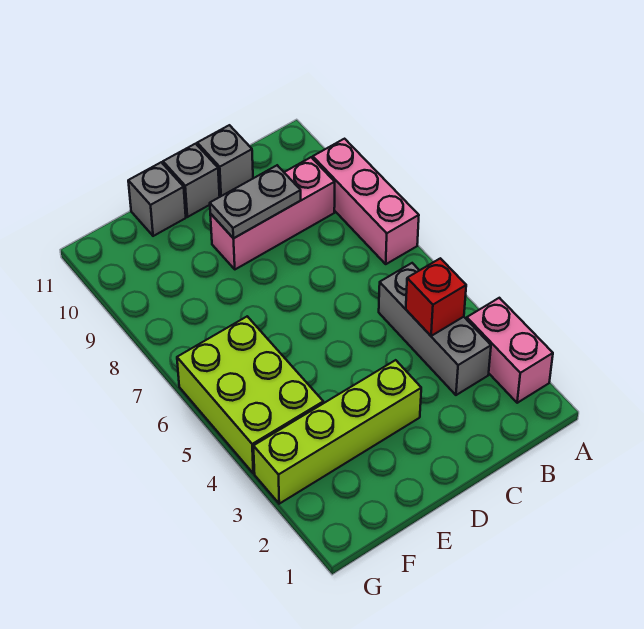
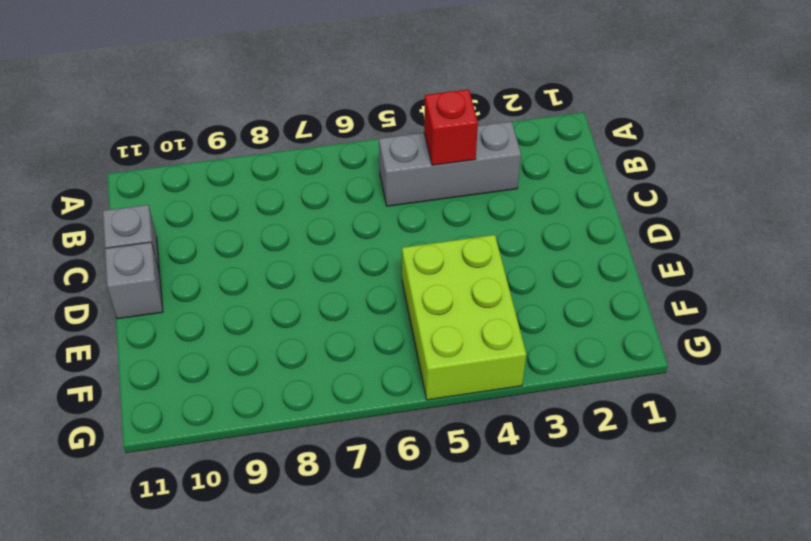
lime brick E4:G5 level 1 -> lime brick F4:G6 level 1
none -> pink brick A2:A3 level 1
none -> pink brick A7:A9 level 1

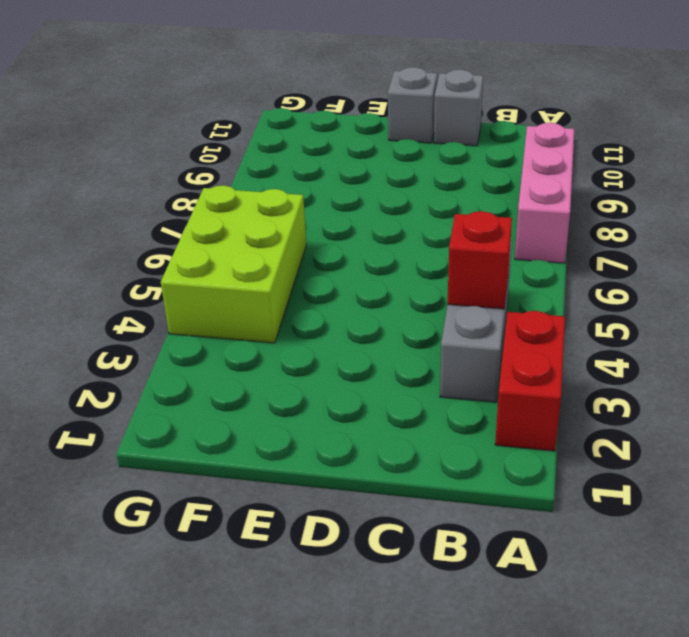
red brick A2:A3 level 1 -> pink brick A2:A3 level 1
none -> pink brick B9:D9 level 1
none -> lime brick D3:G3 level 1

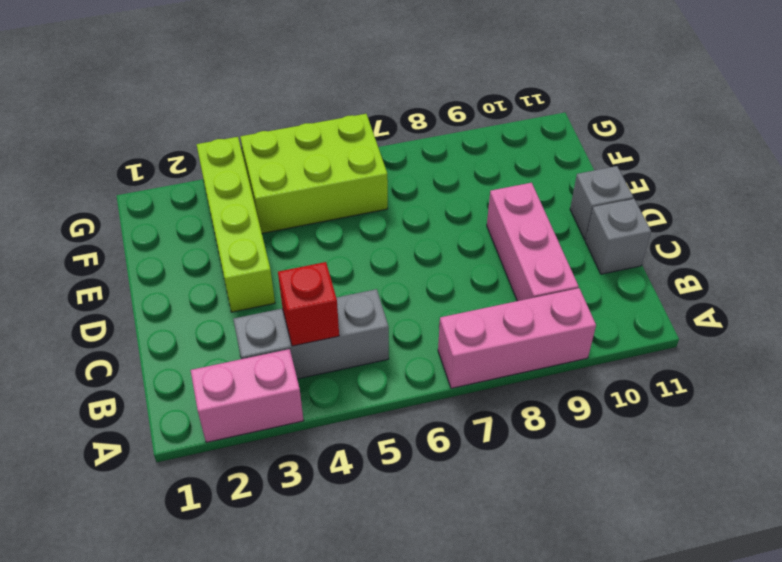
none -> grey brick E11 level 1
none -> grey plate C9:D9 level 2

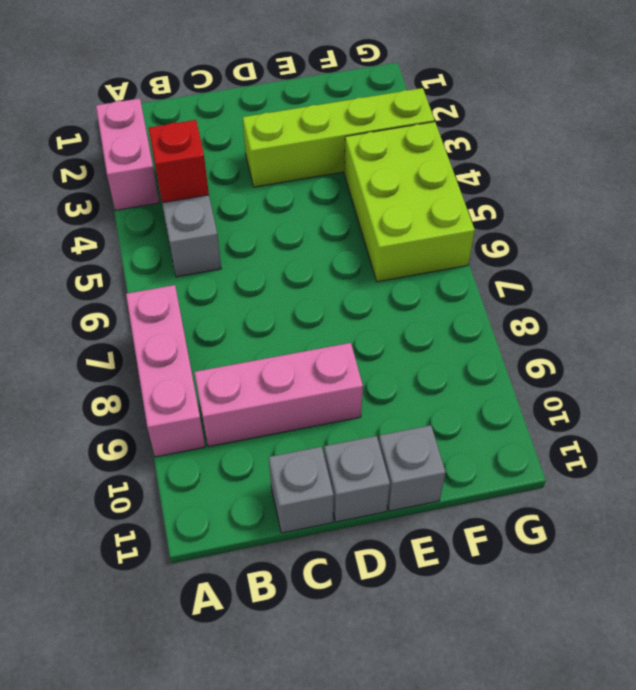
none -> grey plate C9:D9 level 2

